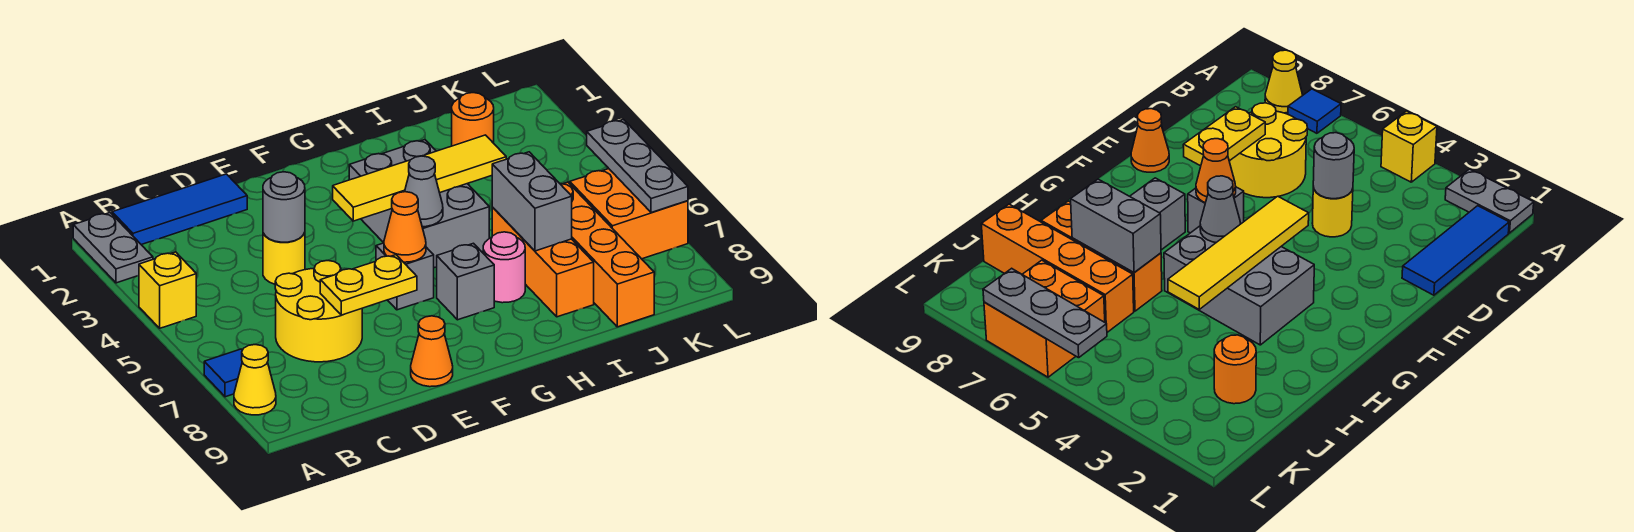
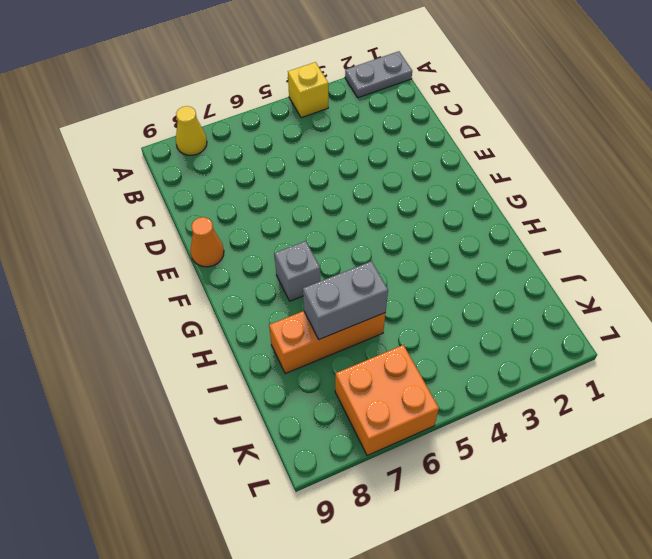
none -> blue tile A7 level 1
none -> blue tile B1:D1 level 1
none -> yellow round brick C6:D7 level 1

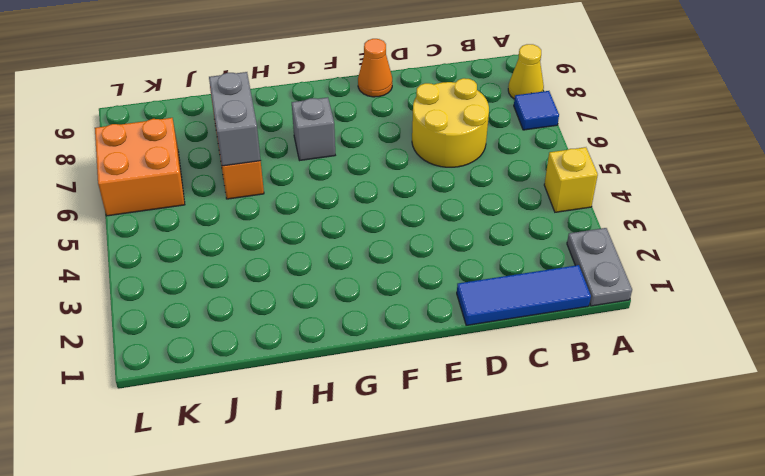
none -> yellow round brick D4 level 1
none -> grey brick F6 level 1
none -> grey brick G3:H5 level 1

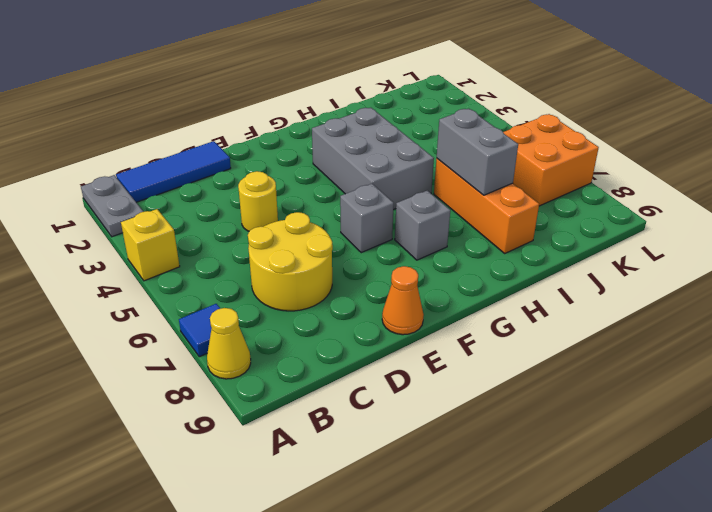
none -> pink round brick H7 level 1
none -> orange round brick J2 level 1
none -> orange brick J6:J9 level 1

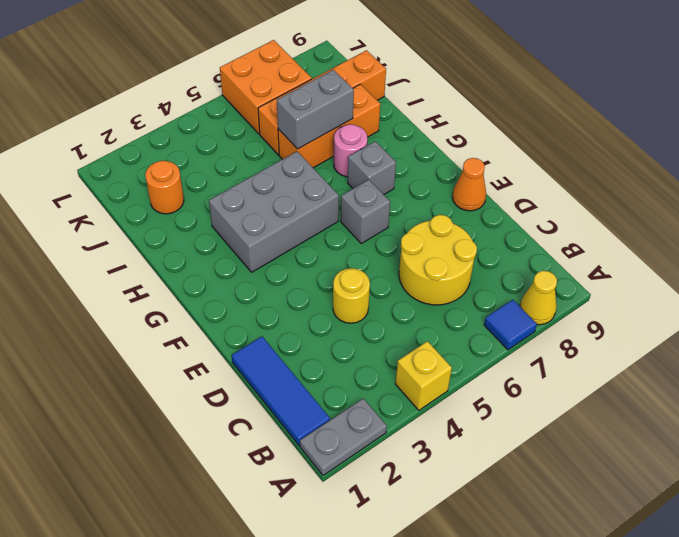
none -> grey round brick D4 level 2
none -> yellow plate D7:E7 level 2
none -> yellow tile F4:I4 level 2

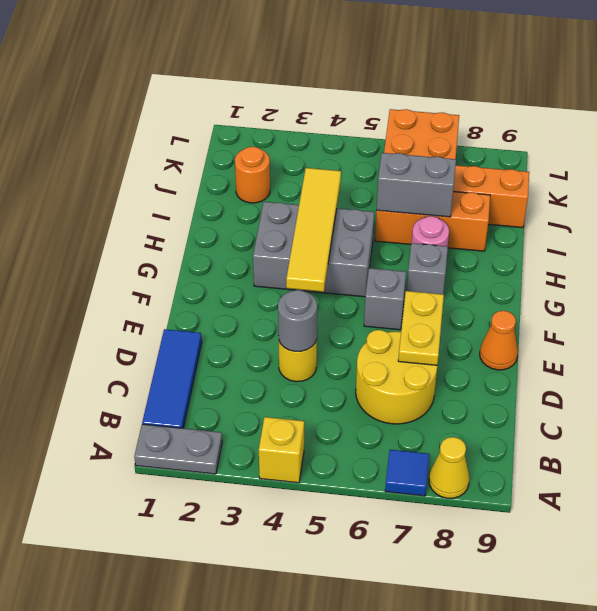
none -> orange cone F6 level 2
none -> grey cone G5 level 2
none -> grey plate L5:L7 level 2

